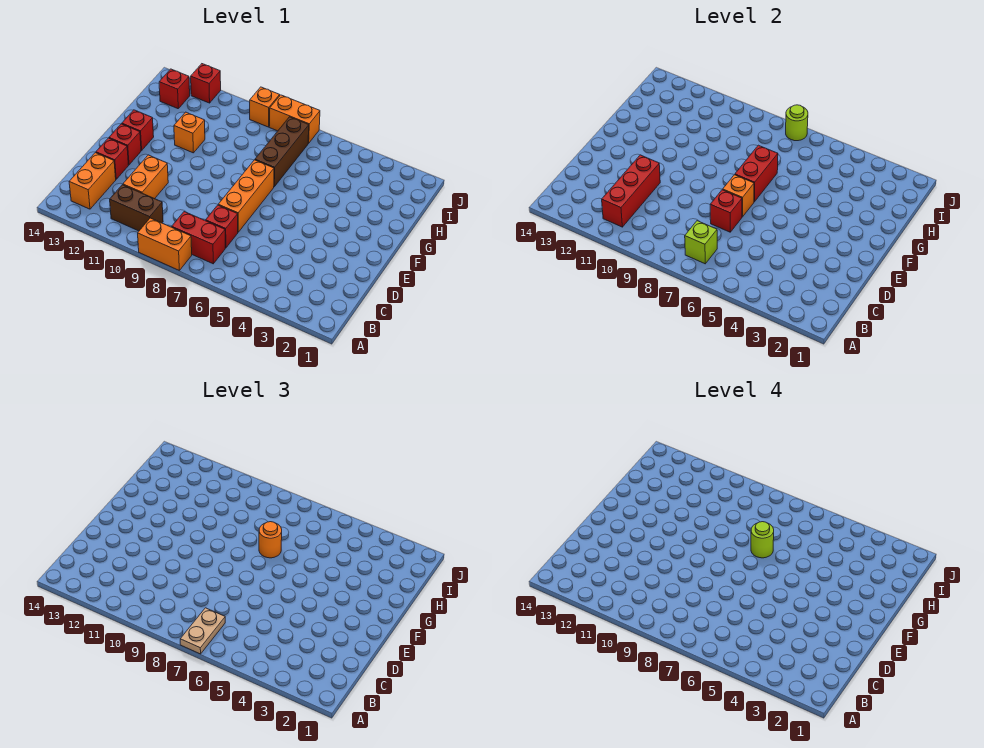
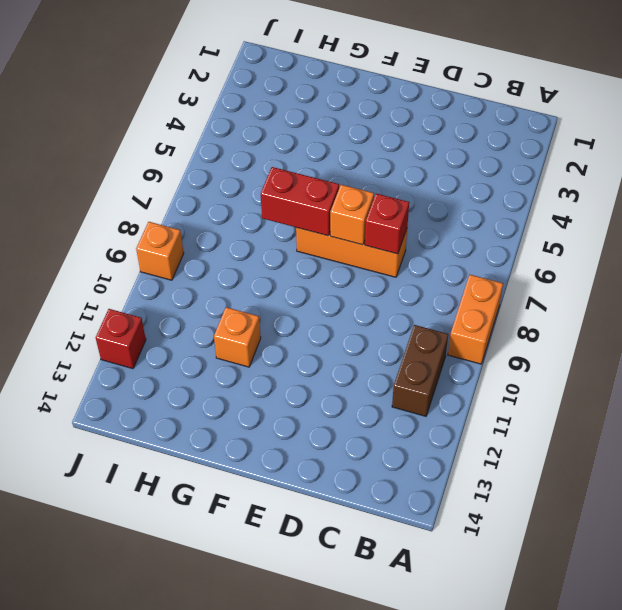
none -> red brick B7:B8 level 1
none -> orange brick B13:C13 level 1
none -> red brick C7 level 1

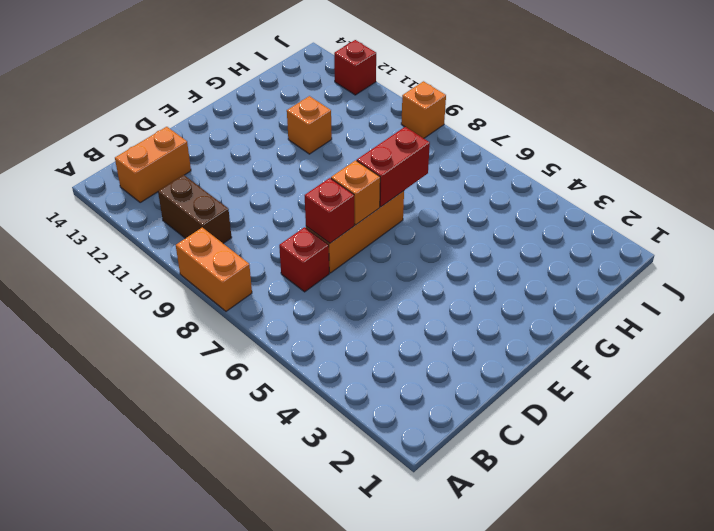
none -> red brick B7:B8 level 1
none -> orange brick C11:D11 level 1
none -> red brick D13 level 1

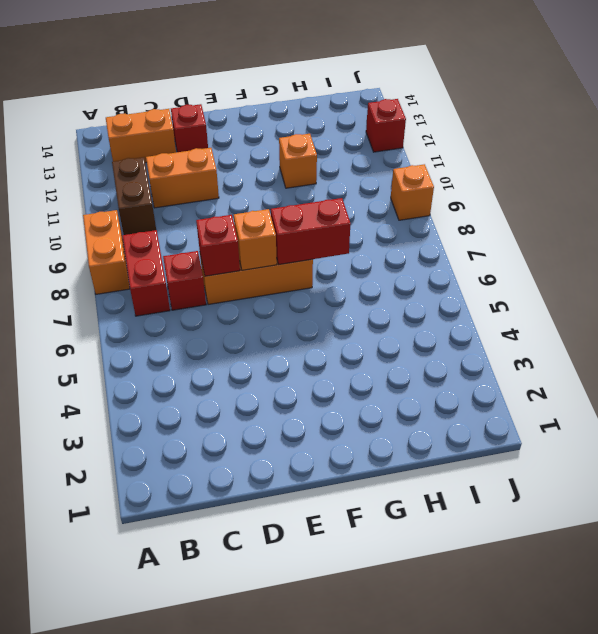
none -> red brick E13 level 1
none -> red brick F13 level 1
none -> brown brick G7:I7 level 1

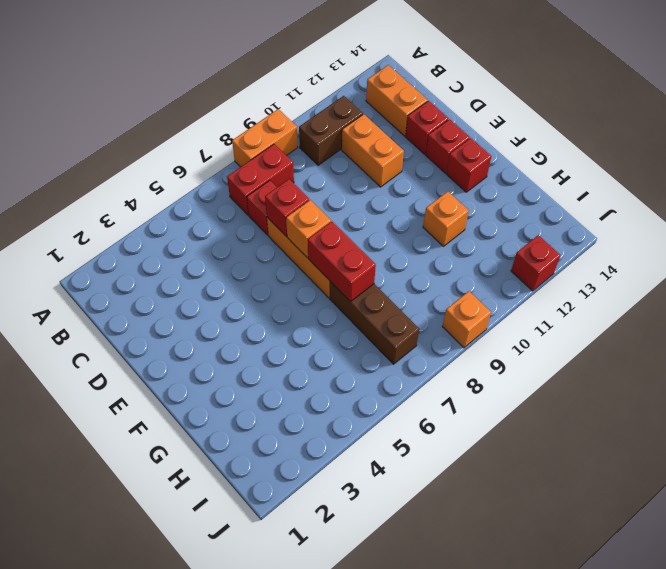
none -> red brick I13 level 1
none -> orange brick J7:J8 level 1
none -> lime brick B7 level 2

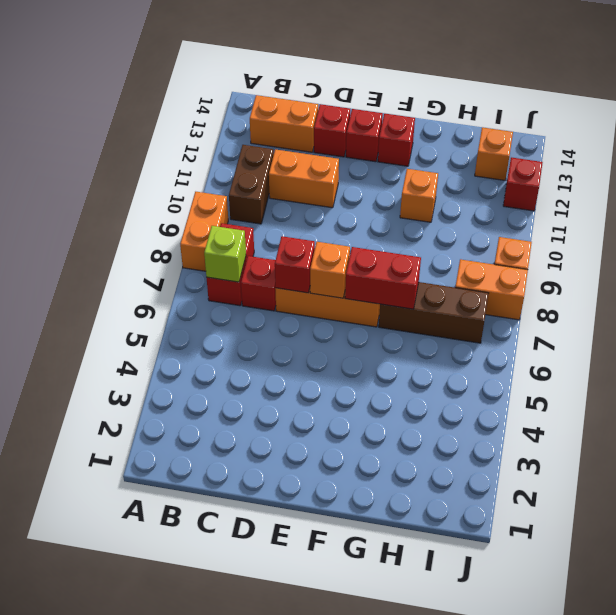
orange brick I8:J8 level 1 -> orange brick J7:J8 level 1
orange brick I13 level 1 -> red brick I13 level 1
none -> red brick B11:D11 level 2
none -> lime round brick J7 level 2
none -> tan plate A7:B7 level 3

